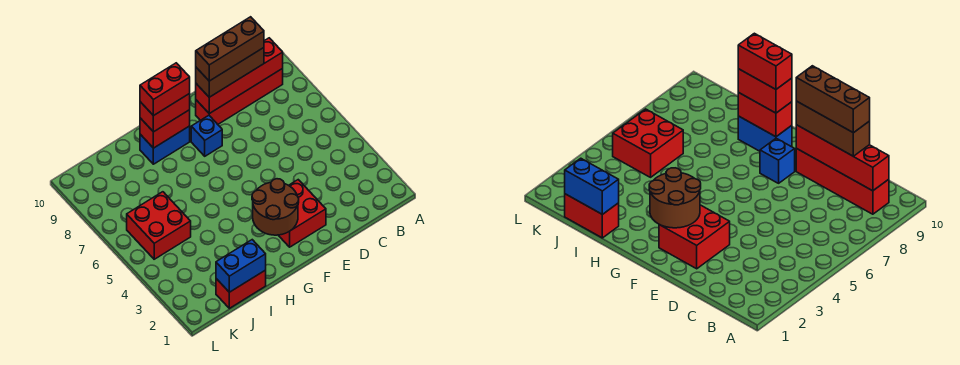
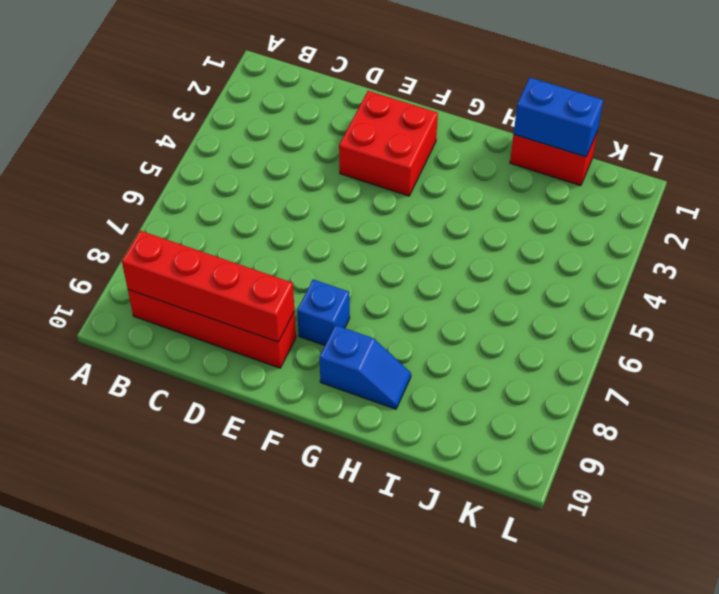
blue slope G9:H9 level 1 top G -> blue brick G9:H9 level 1
none -> red brick J5:K6 level 1
none -> brown round brick F2:G3 level 2
none -> red brick G9:H9 level 2

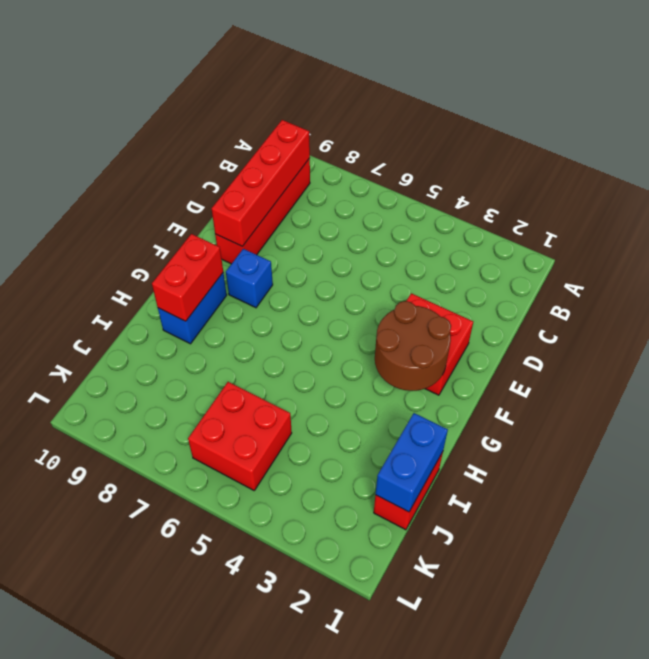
none -> brown brick C9:E9 level 3
none -> red brick G9:H9 level 3
none -> brown brick C9:E9 level 4

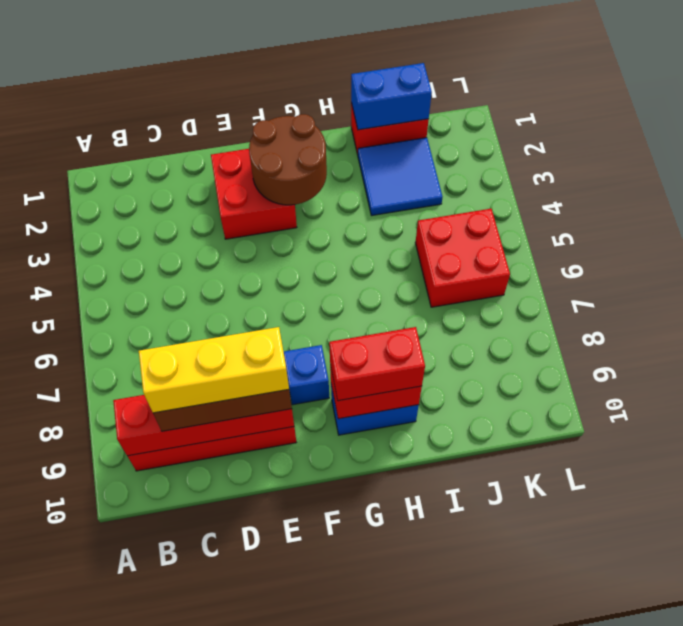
yellow brick C9:E9 level 4 -> brown brick C9:E9 level 4
blue tile I2:J3 level 1 -> none
none -> red brick G9:H9 level 4

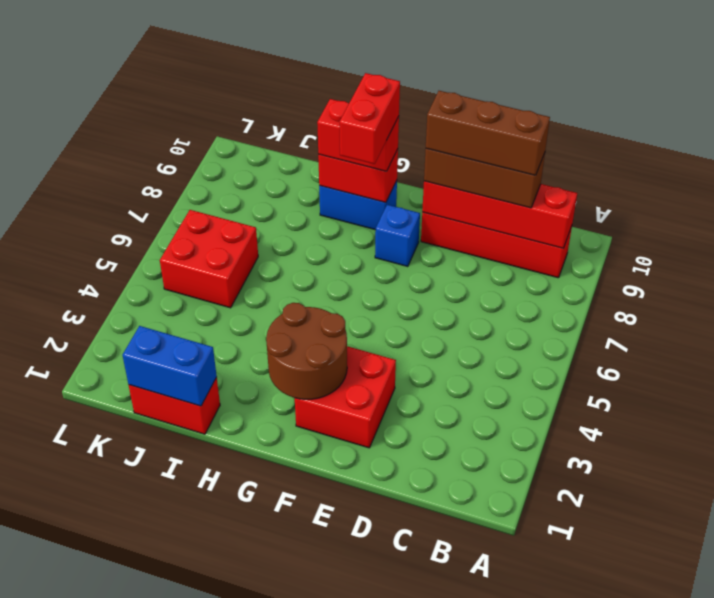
red brick G8:G9 level 4 -> red brick G9:H9 level 4

